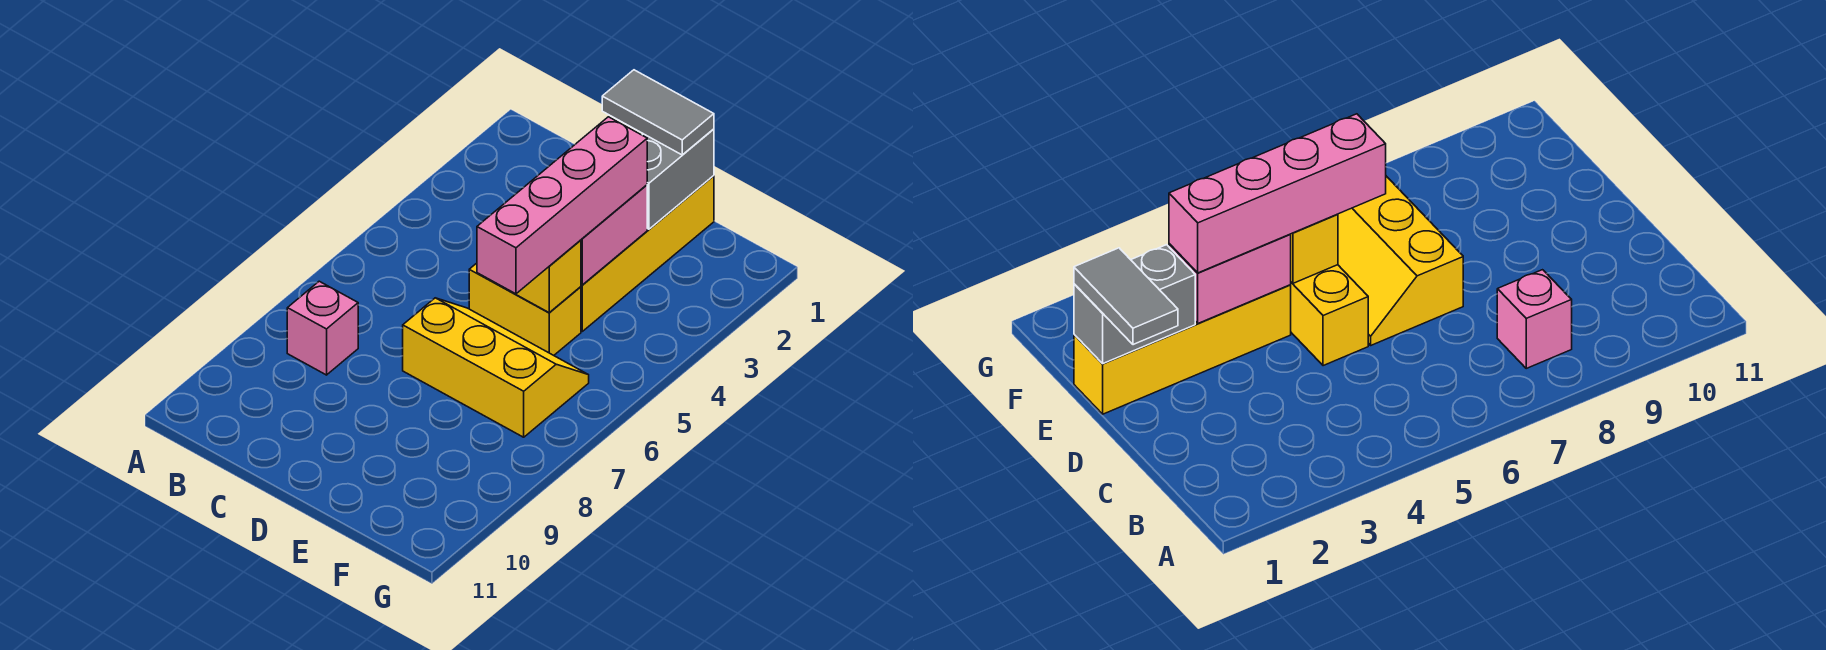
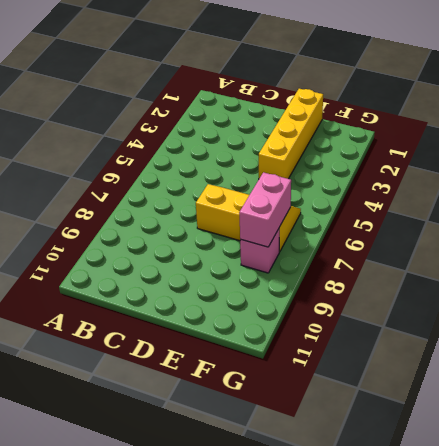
pink brick F7:F8 level 2 -> pink brick E3:E4 level 2
pink brick F8 level 1 -> pink brick B8 level 1
none -> yellow brick D5:E5 level 1
none -> grey brick E1:E2 level 2

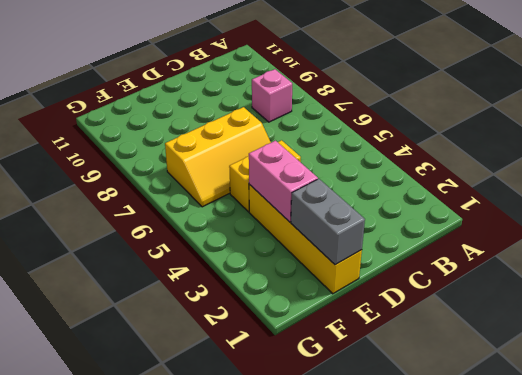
none -> yellow brick E5 level 2
none -> grey tile D1:E1 level 3

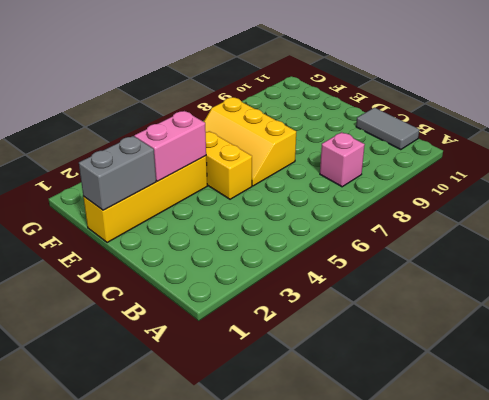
grey tile B11:C11 level 1 -> grey tile D1:E1 level 3
none -> yellow brick E5 level 2
none -> pink brick E3:E6 level 3

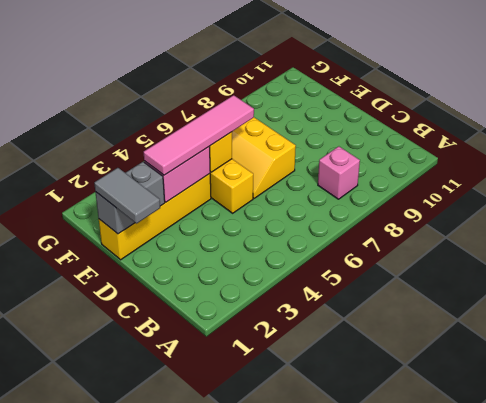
pink tile E3:E6 level 3 -> pink brick E3:E6 level 3

